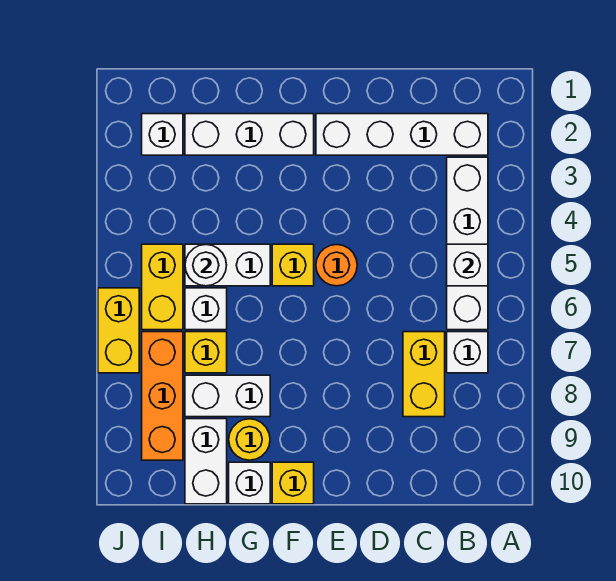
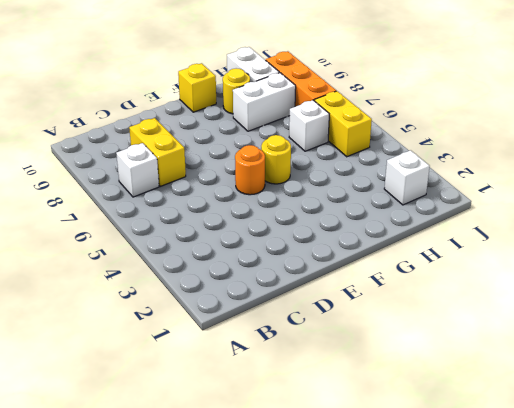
yellow round brick F5 level 1 -> yellow brick F5 level 1
none -> white brick B2:E2 level 1
none -> white brick B3:B6 level 1
none -> white brick F2:H2 level 1

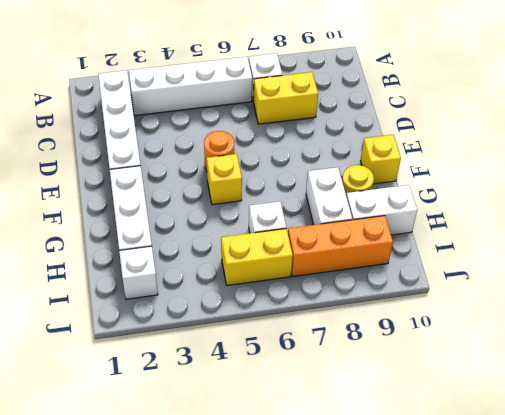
none -> white brick G5:H5 level 1
none -> white brick G10 level 1
none -> yellow brick H7 level 1

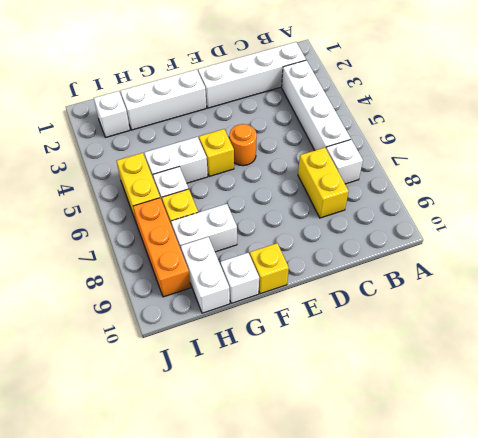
none -> yellow round brick G9 level 1
none -> yellow brick J6:J7 level 1
none -> white brick B5 level 2

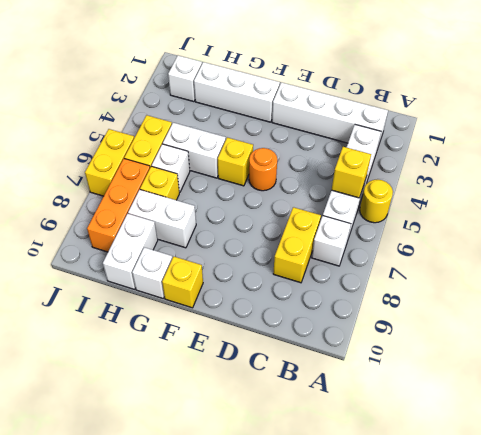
yellow round brick A5 level 1 -> yellow round brick G9 level 1
yellow brick B5 level 2 -> white brick B5 level 2
none -> white round brick H5 level 2

